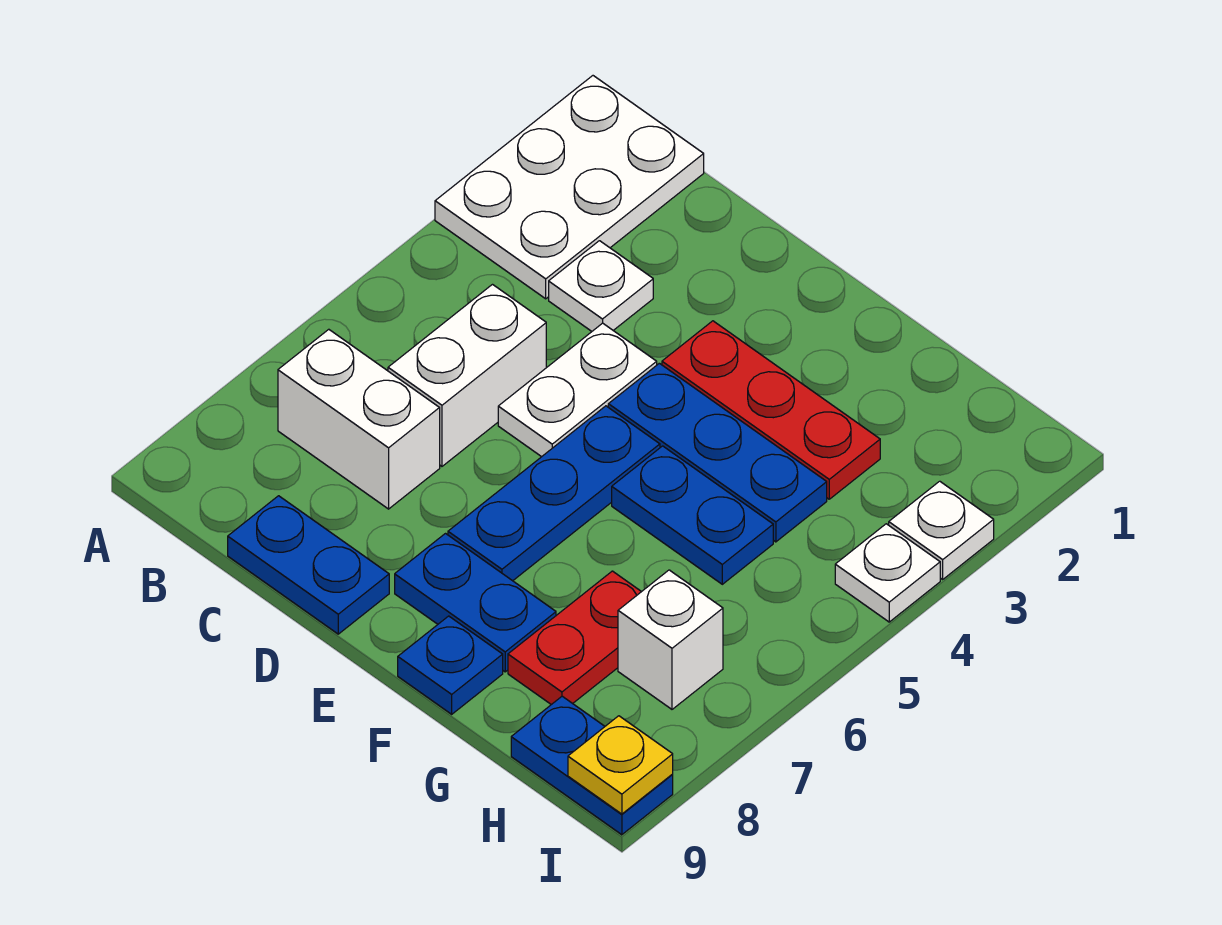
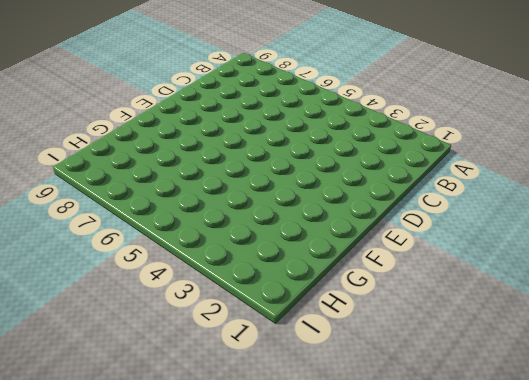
none -> white plate A1:B3 level 1
none -> white brick B7:C7 level 1
none -> white plate C3 level 1

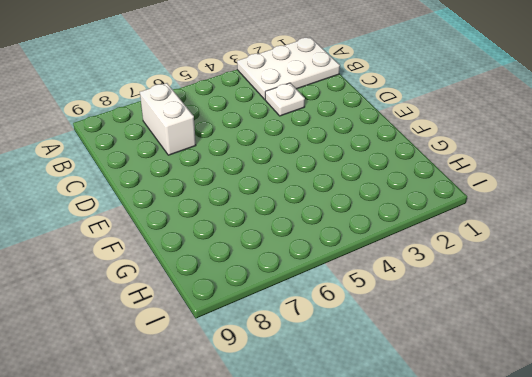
none -> white brick C5:C6 level 1
none -> blue plate C9:D9 level 1
none -> white plate D4:D5 level 1

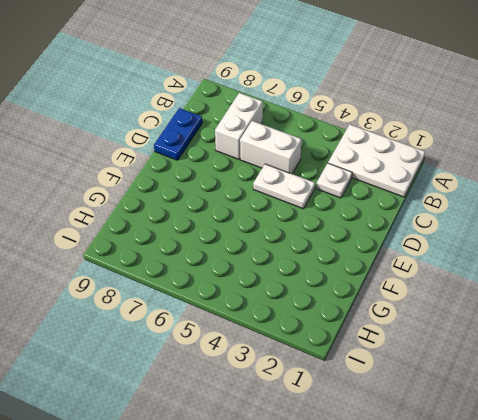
none -> red plate E3:G3 level 1
none -> blue plate E4:G4 level 1
none -> blue plate E5:E7 level 1

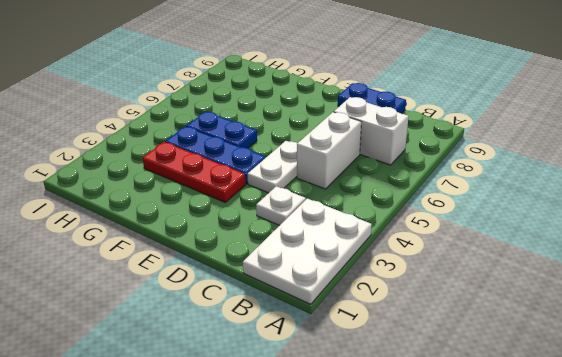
none -> blue plate E5:E7 level 1
none -> blue plate E8:F8 level 1
none -> blue plate F9 level 1

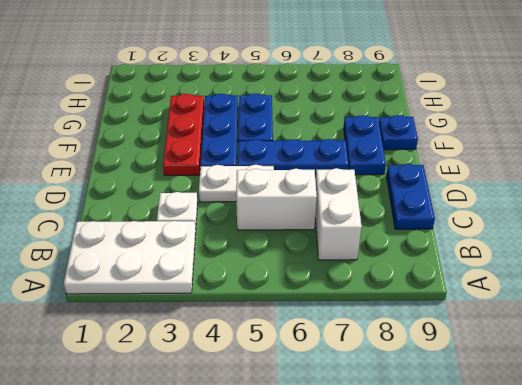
none -> red plate G7:G8 level 1
none -> white brick H7 level 1
none -> blue plate H9:I9 level 1

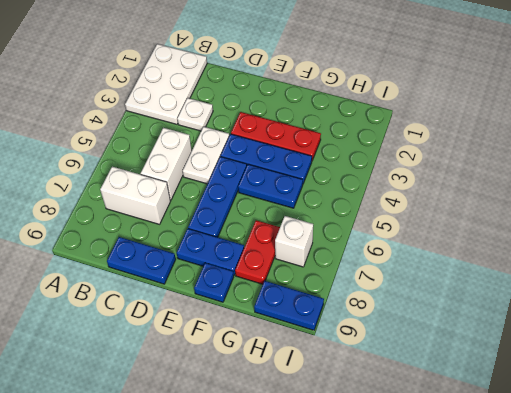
none -> white plate I3 level 1
none -> white plate I4 level 1
none -> yellow plate I9 level 2

